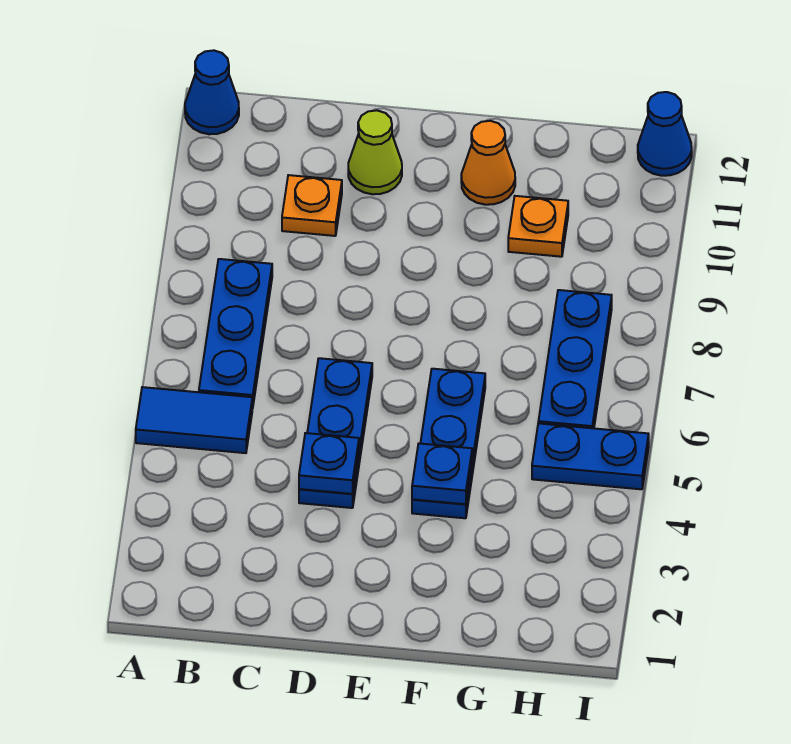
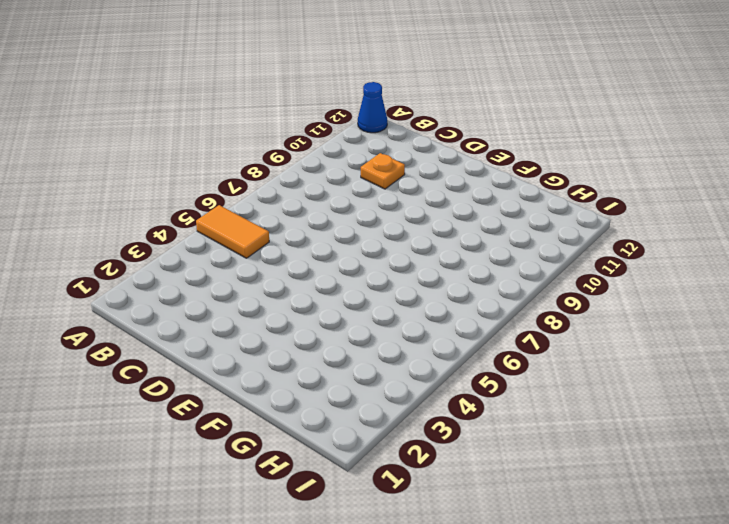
orange tile A5:B5 level 1 -> blue tile A5:B5 level 1
none -> blue plate B6:B8 level 1
none -> blue plate D4:D6 level 1
none -> lime cone D11 level 1

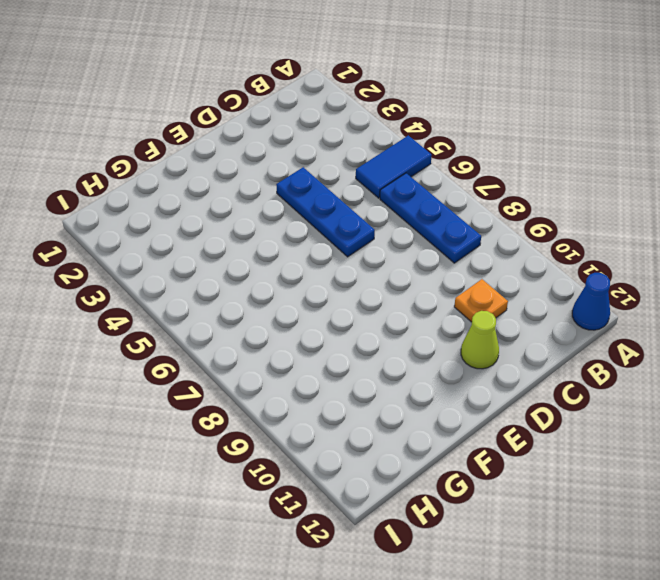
none -> blue plate F4:F6 level 1
none -> orange cone F11 level 1
none -> orange plate G10 level 1

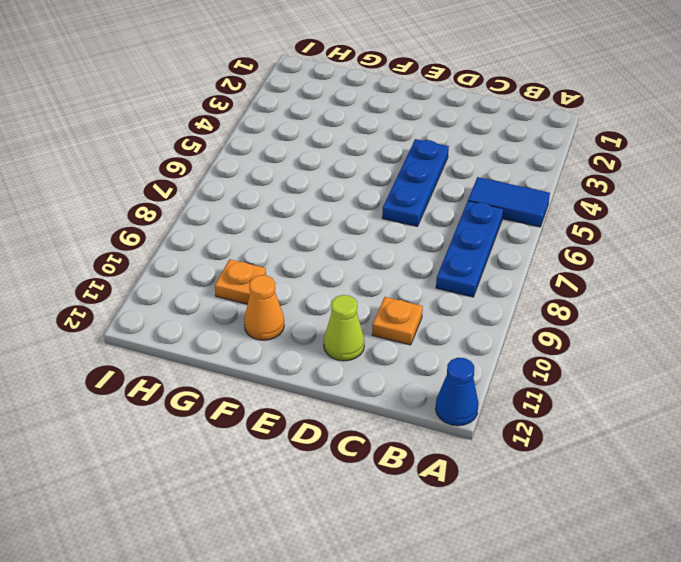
none -> blue plate F4:F6 level 1
none -> blue plate H5:I5 level 1
none -> blue plate H6:H8 level 1

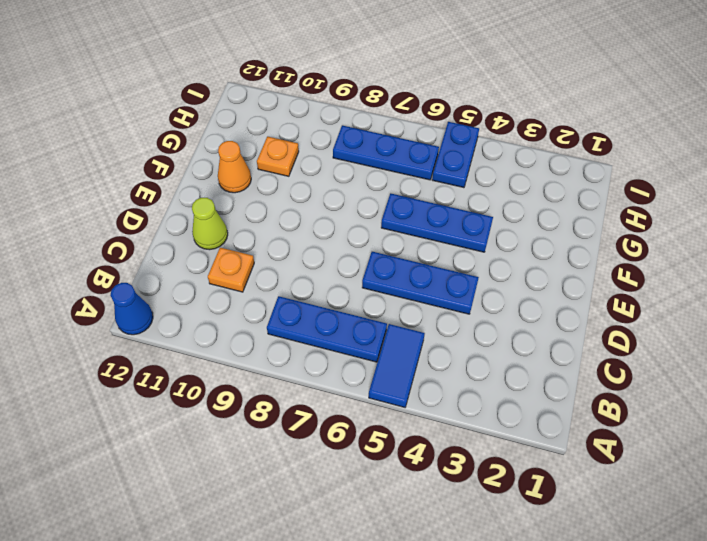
none -> blue cone I12 level 1
none -> blue plate D4 level 2
none -> blue plate F4 level 2

